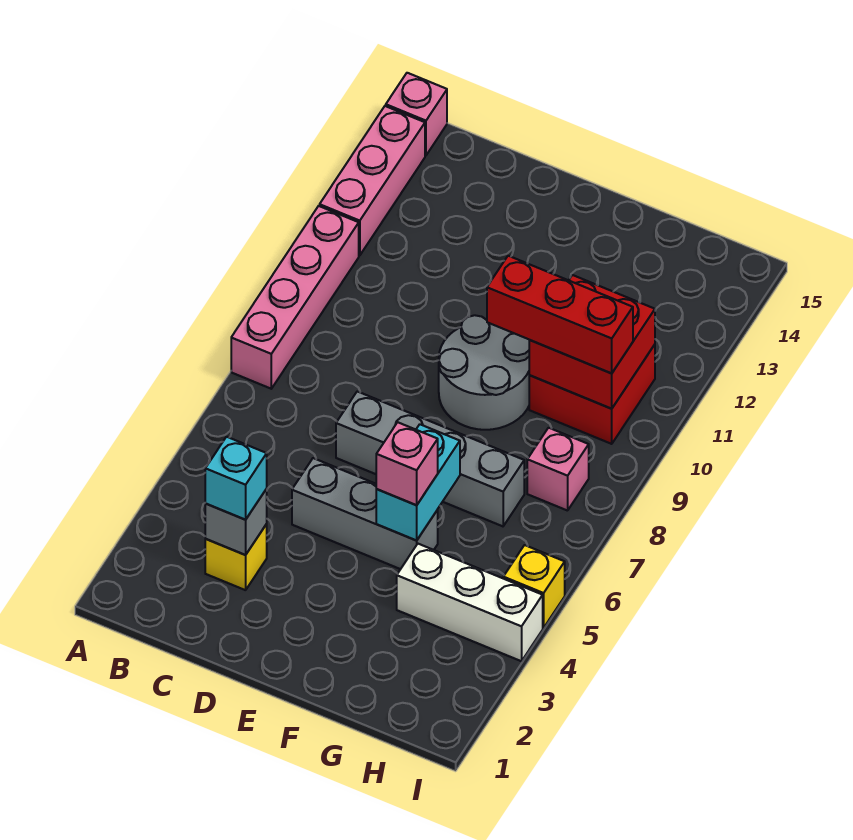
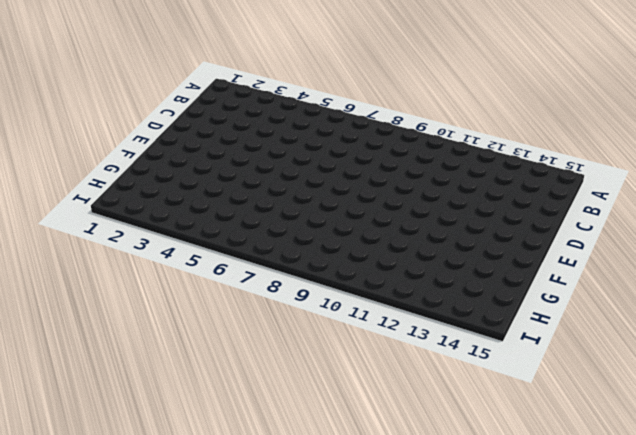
none -> pink brick A8:A11 level 1
none -> pink brick A12:A14 level 1
none -> pink brick A15 level 1

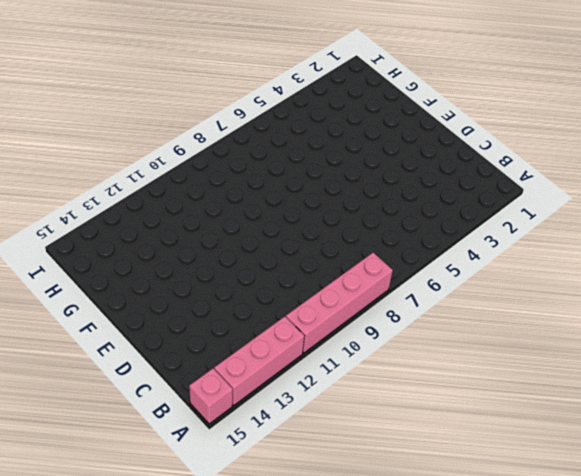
none -> yellow brick C3 level 1
none -> grey brick D5:F5 level 1
none -> grey brick D7:G7 level 1

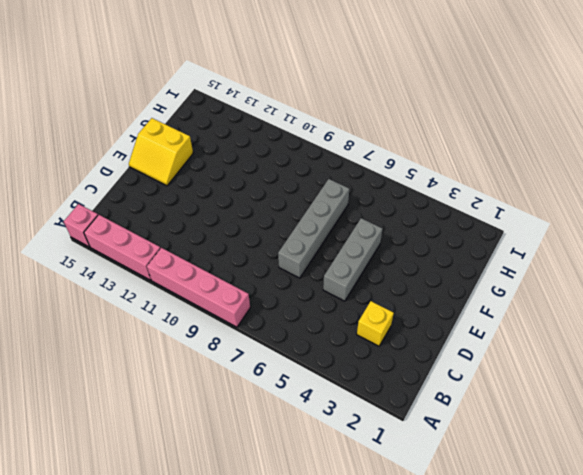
yellow slope E14:F15 level 1 top F -> none
none -> grey round brick E9:F10 level 1
none -> white brick G4:I4 level 1
none -> red brick G10:H11 level 1

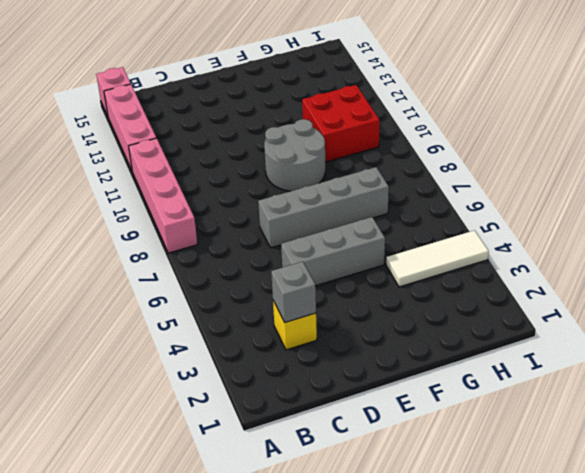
white tile G4:I4 level 1 -> white brick G4:I4 level 1
none -> pink brick H8 level 1
none -> yellow brick I5 level 1
none -> cyan brick F5:F6 level 2

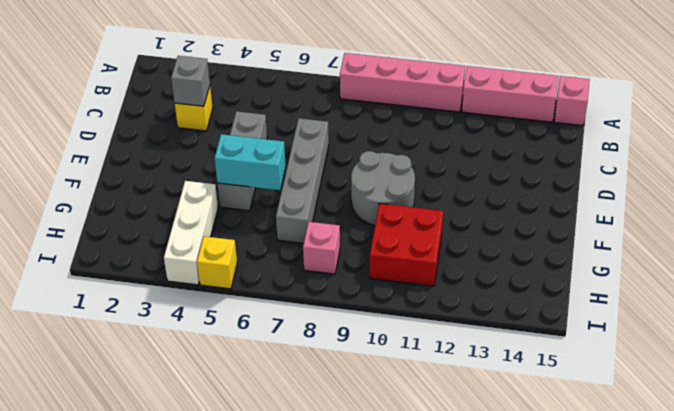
none -> red brick G10:H11 level 2
none -> cyan brick C3 level 3
none -> pink brick F5 level 3

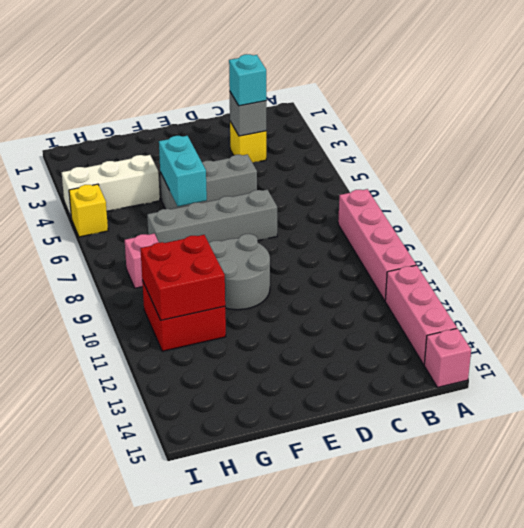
none -> pink brick F5 level 3
none -> red brick F10:H10 level 3

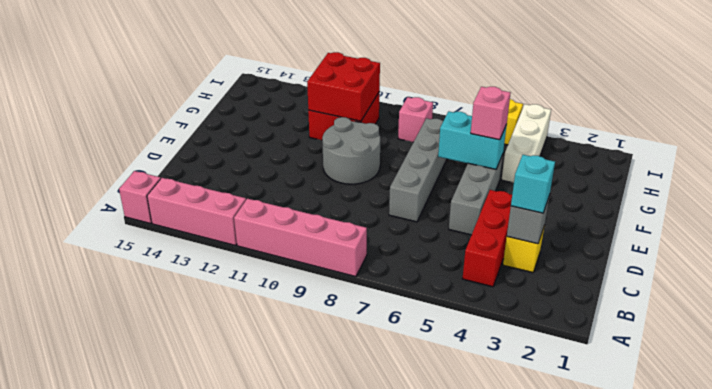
red brick B4:D4 level 1 -> red brick F10:H10 level 3

